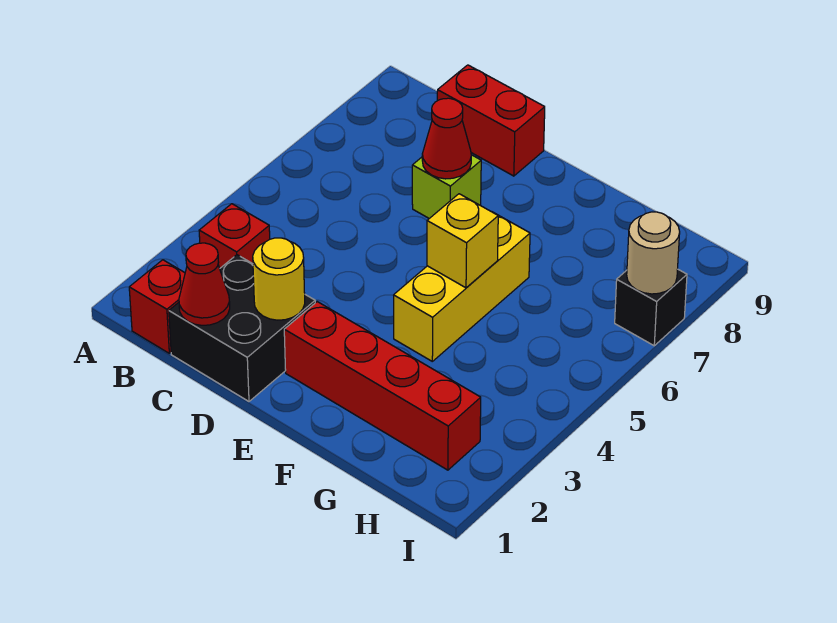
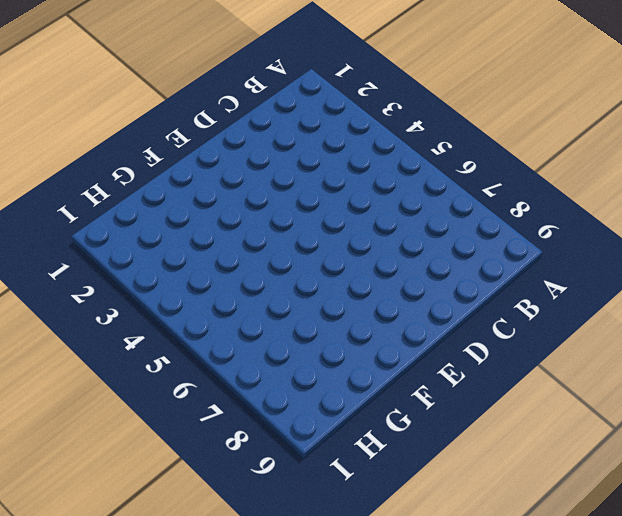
none -> red brick B1 level 1
none -> red brick B3 level 1
none -> black brick C1:D2 level 1

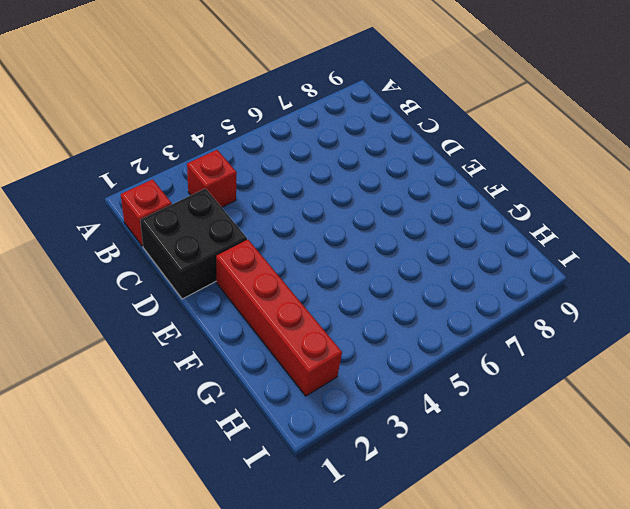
none -> red brick C9:D9 level 1
none -> lime brick D7 level 1
none -> yellow brick F4:F6 level 1

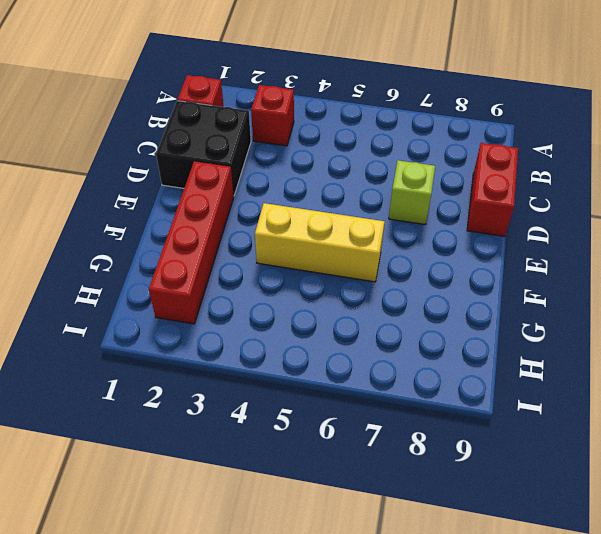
none -> black brick I7 level 1
none -> red cone C1 level 2
none -> yellow round brick D2 level 2

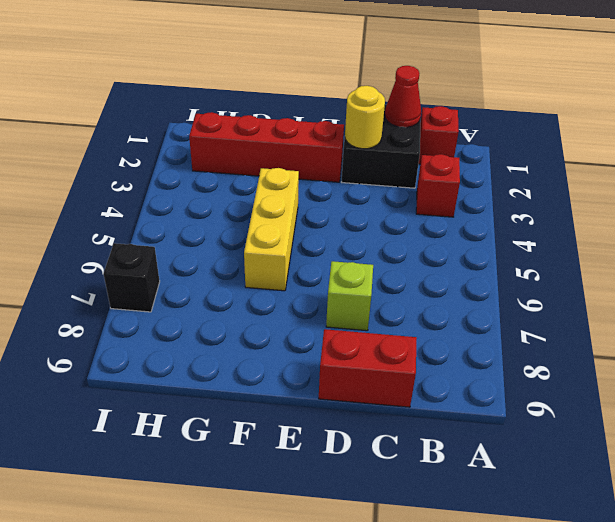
none -> red cone D7 level 2
none -> yellow brick F5 level 2
none -> tan round brick I7 level 2

